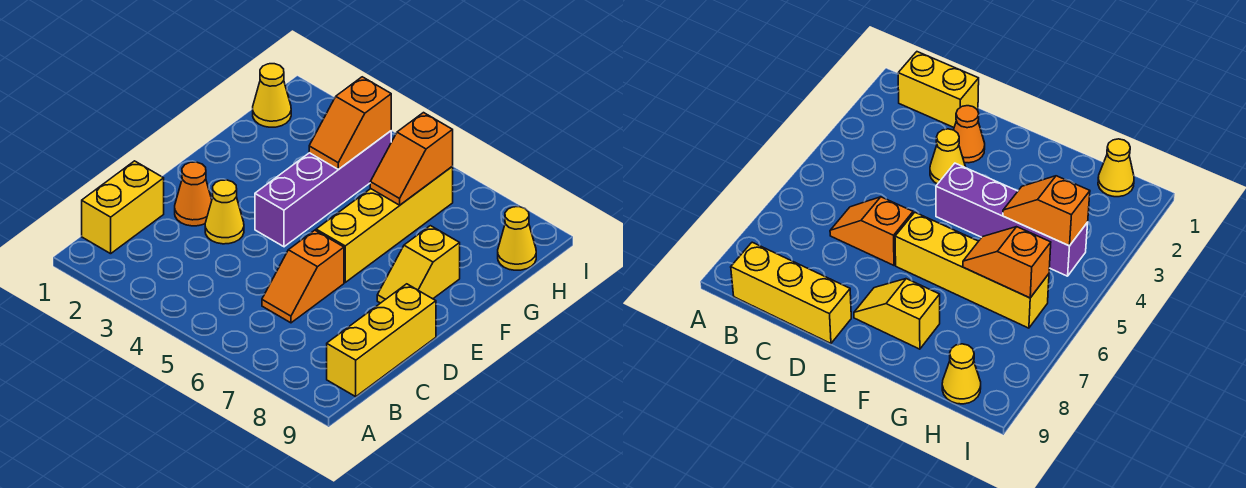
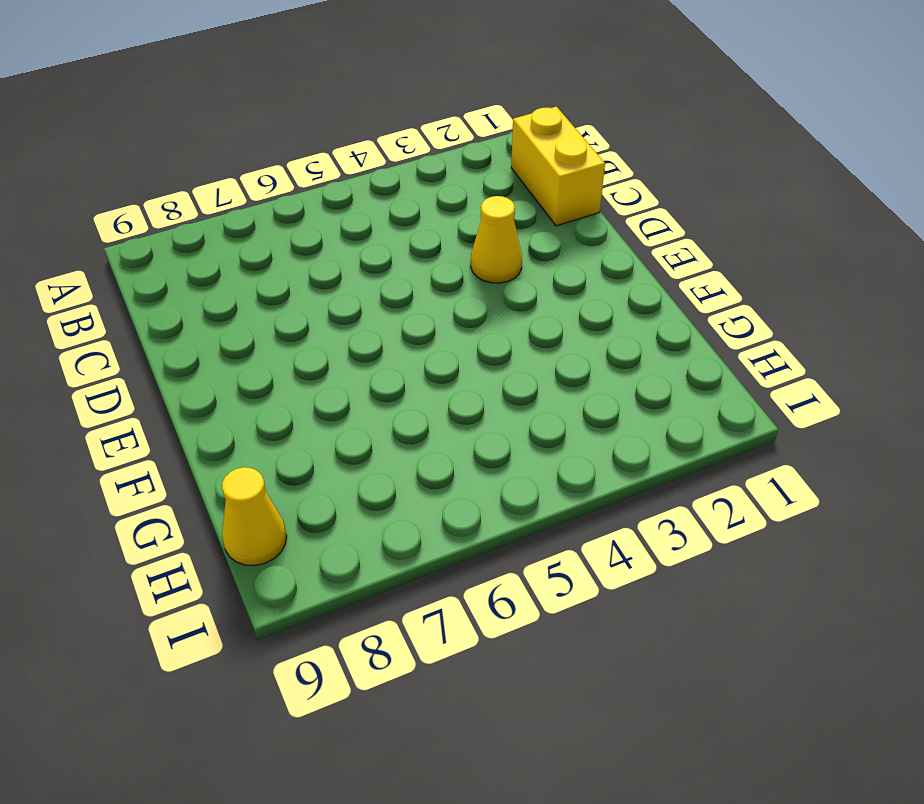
none -> yellow brick B9:D9 level 1
none -> orange slope C6:D6 level 1 top D
none -> orange cone D2 level 1

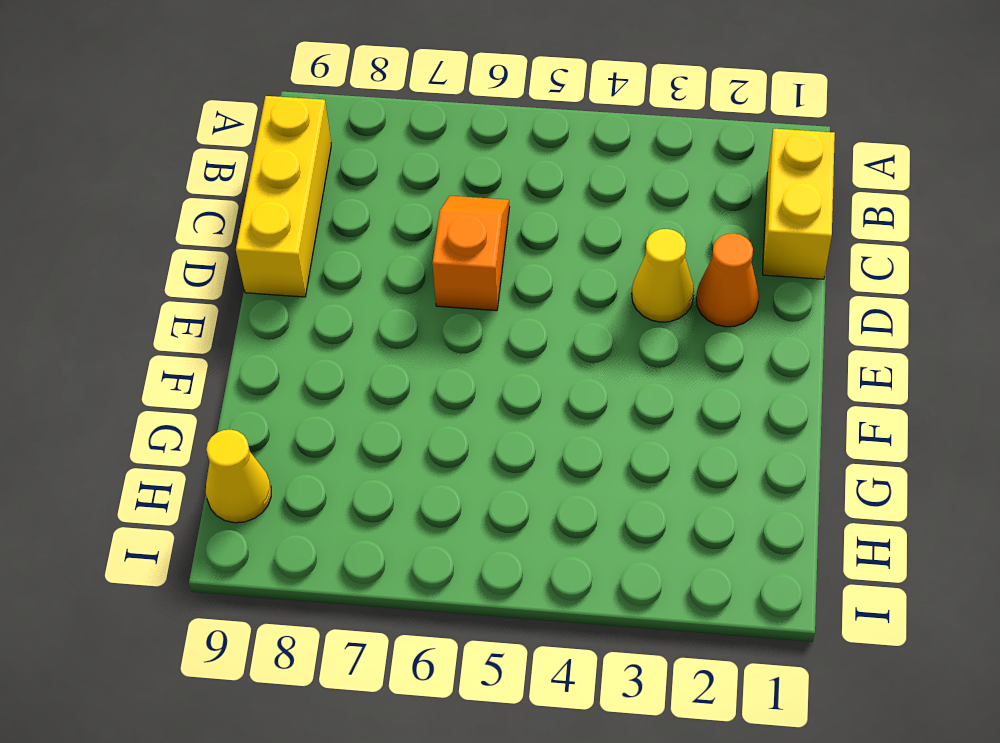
none -> purple brick E4:H4 level 1
none -> yellow brick E6:H6 level 1
none -> yellow slope E8:F8 level 1 top F

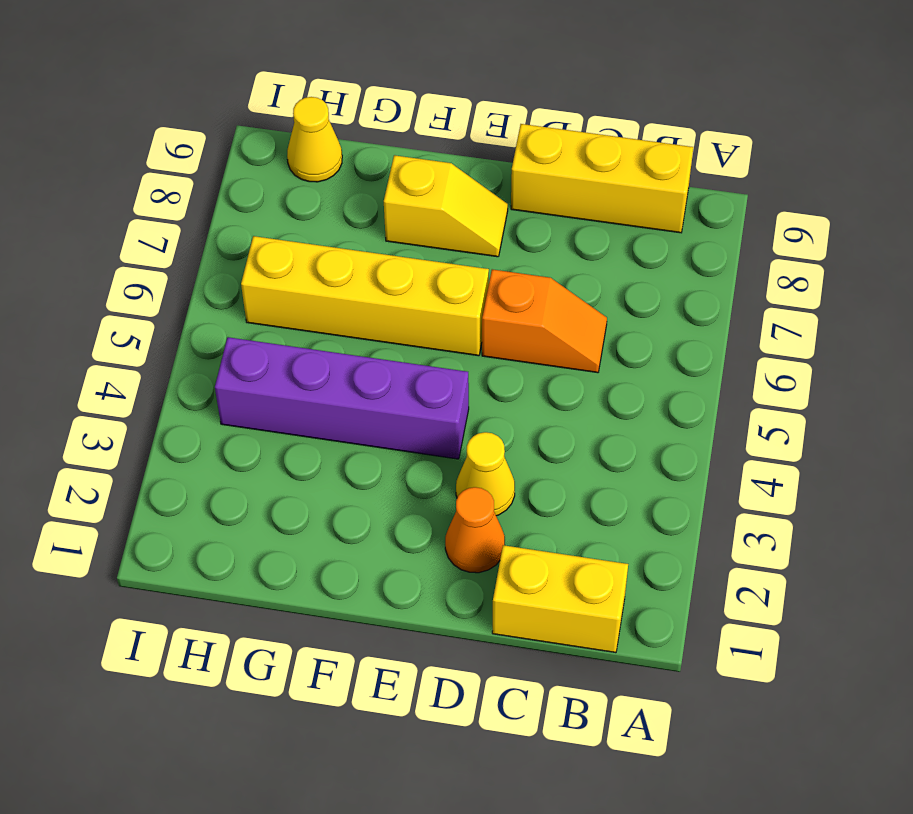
none -> yellow cone H1 level 1
none -> orange slope G4:H4 level 2 top H
none -> orange slope G6:H6 level 2 top H

